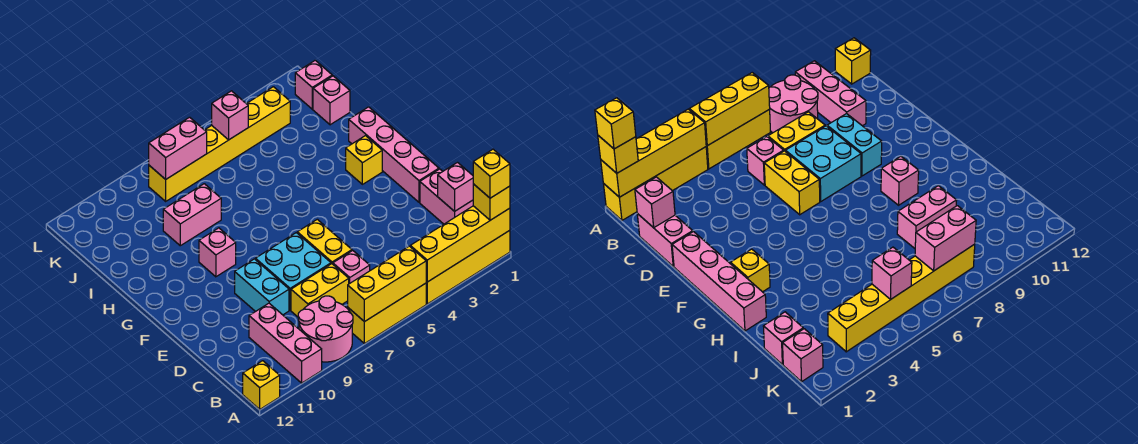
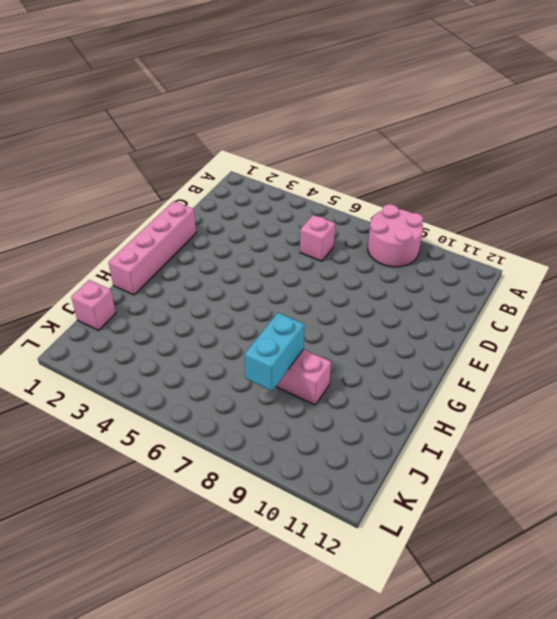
cyan brick I8:J8 level 2 -> cyan brick D9:E9 level 1
none -> yellow brick A1:A4 level 1
none -> yellow brick A5:A7 level 1
none -> pink brick A10:C10 level 1

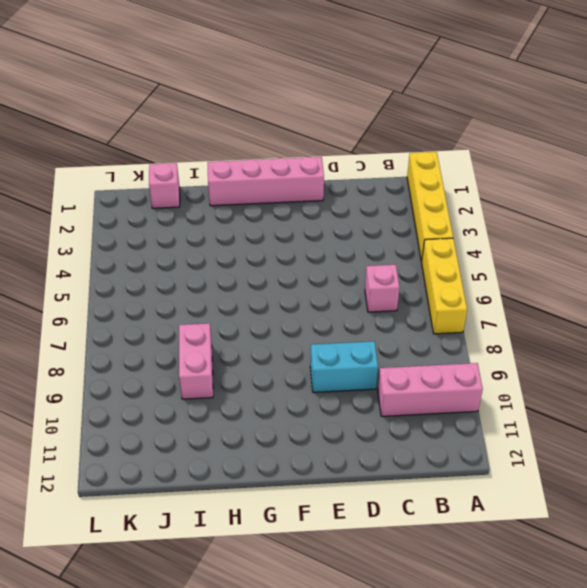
none -> pink round brick A8:B9 level 1
none -> yellow brick A12 level 1
none -> pink brick C1:D1 level 1

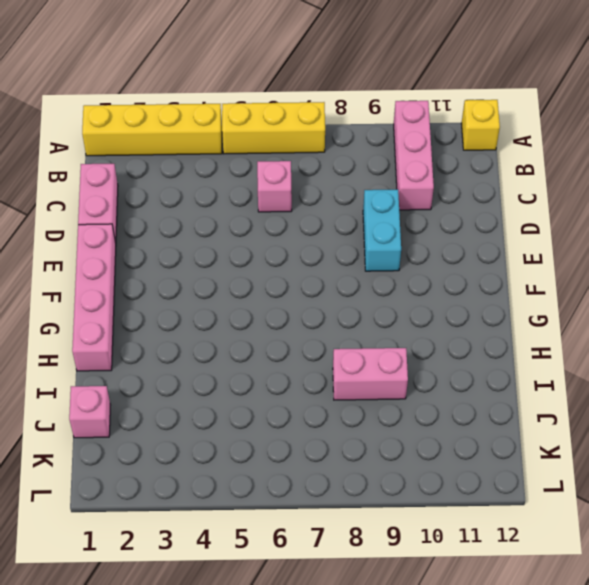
none -> pink round brick A8:B9 level 1
none -> yellow brick C7:C8 level 1
none -> yellow brick D6:E6 level 1

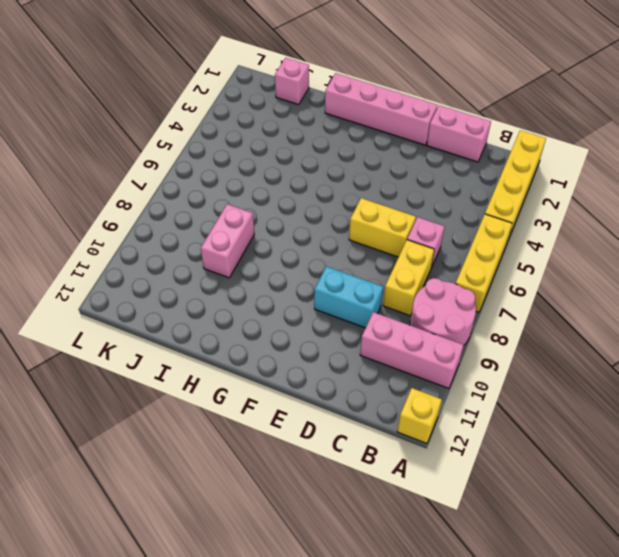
none -> cyan brick D7:E8 level 1
none -> yellow brick G2 level 1
none -> pink brick G9 level 1

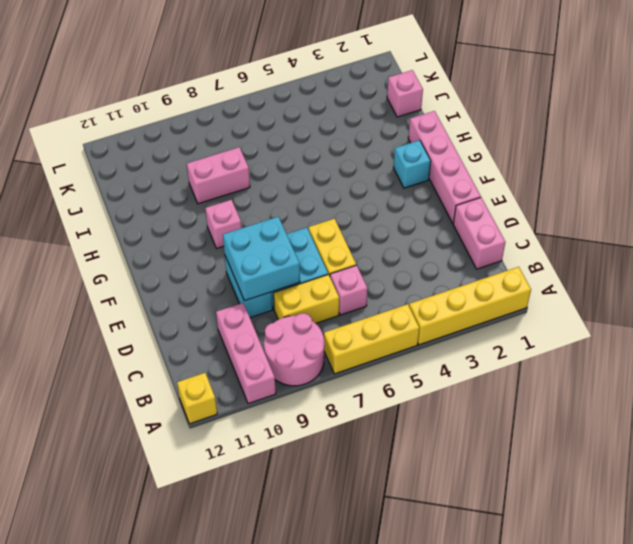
cyan brick D8:E9 level 2 -> none
cyan brick G2 level 1 -> yellow brick G2 level 1
none -> pink brick K1 level 1
none -> yellow brick K3:K8 level 1
none -> yellow brick A1:A4 level 2

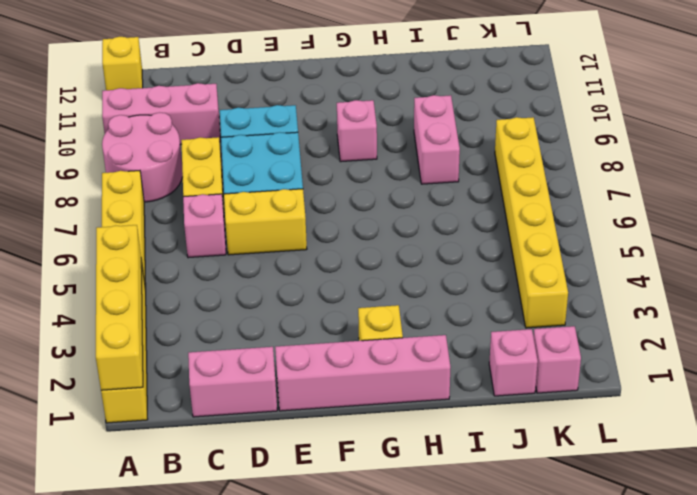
none -> yellow brick A5:A7 level 2
none -> pink brick C1 level 2
none -> pink brick K5 level 2

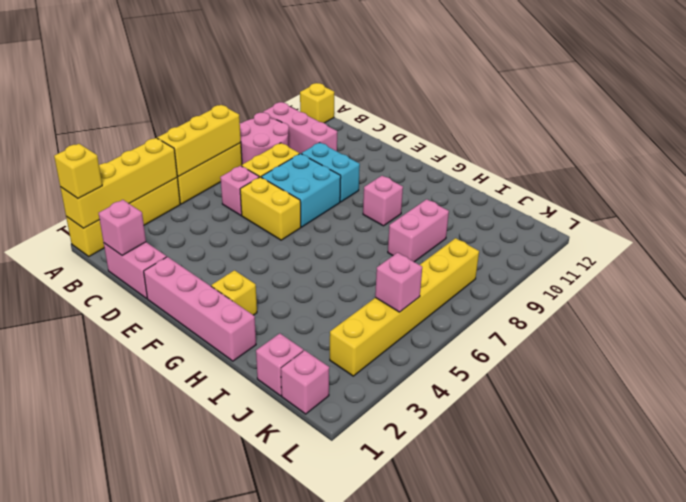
none -> pink brick K7:K8 level 2
none -> yellow brick A1 level 4

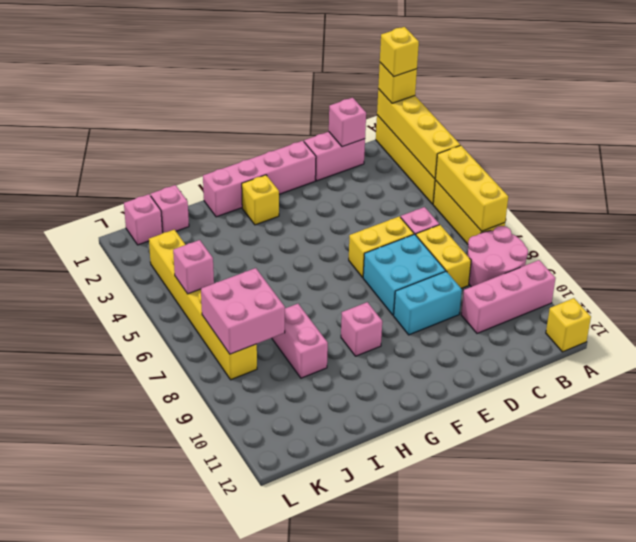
pink brick J7:K8 level 2 -> pink brick K7:K8 level 2

